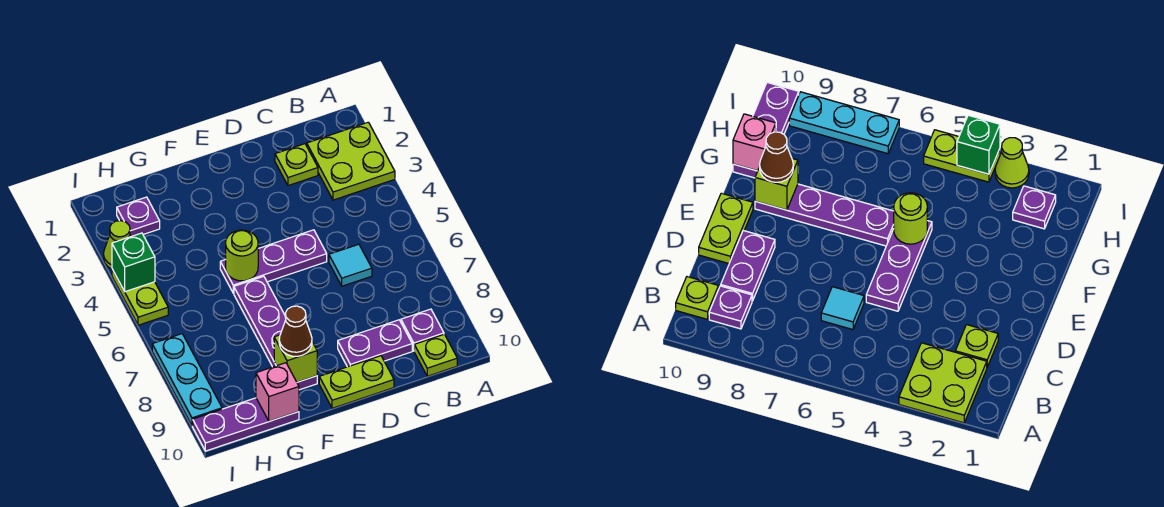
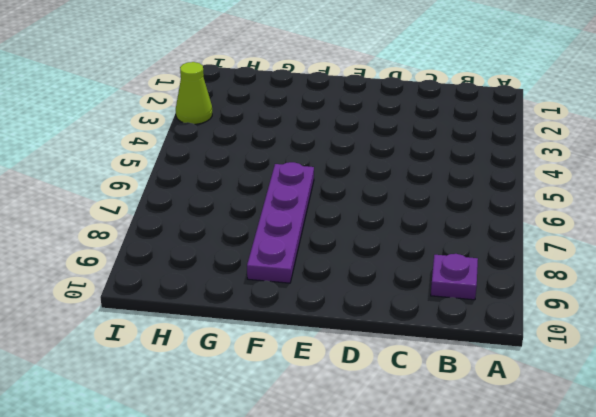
none -> lime plate A2:B3 level 1
none -> lime plate B10 level 1
none -> lime plate C2 level 1

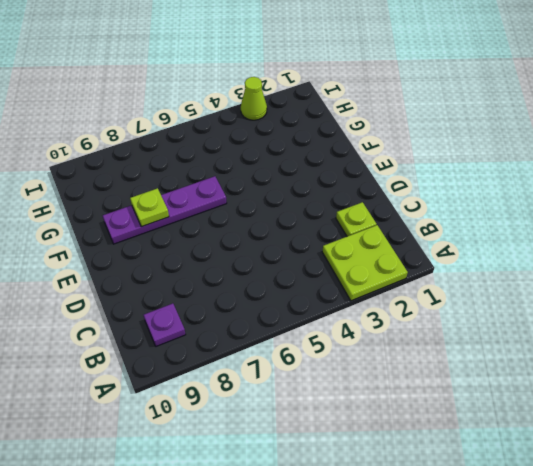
lime plate F8 level 2 -> lime plate B10 level 1
none -> cyan tile C6 level 1
none -> purple plate C9:D9 level 1
none -> purple plate D5:F5 level 1

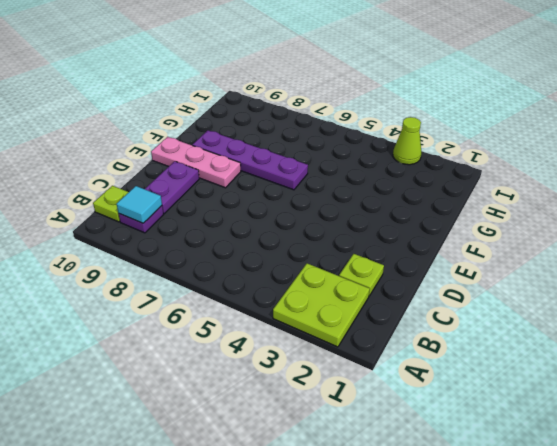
cyan tile B9 level 2 -> cyan tile C6 level 1
pink plate E8:E10 level 1 -> lime plate D10:E10 level 1
none -> purple plate D5:F5 level 1
none -> purple plate G10:I10 level 1
none -> purple plate H2 level 1

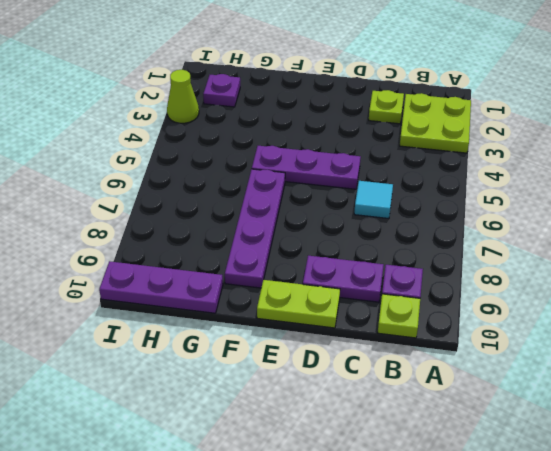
none -> lime plate I4:I5 level 1
none -> cyan plate I7:I9 level 1
none -> lime round brick F5 level 2

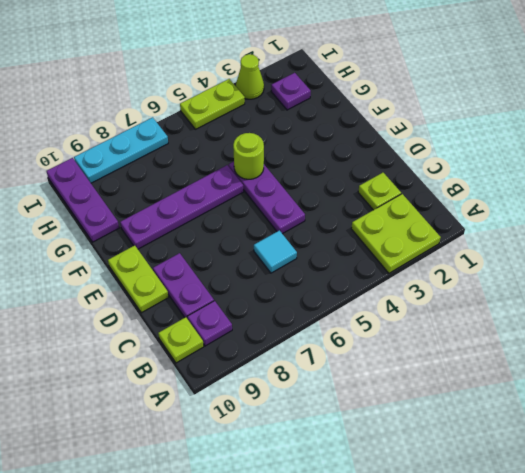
none -> lime brick F9 level 2
none -> pink brick G10 level 2
none -> green brick I4 level 2

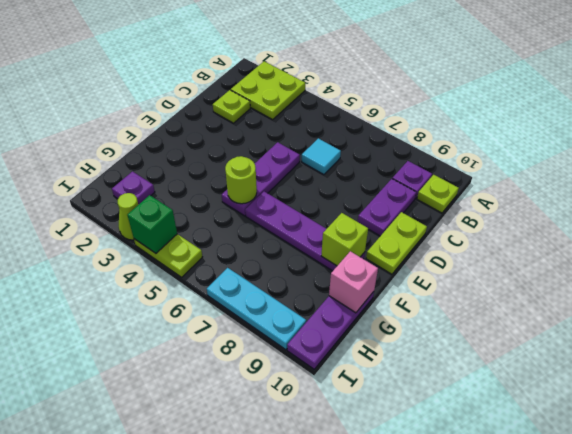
none -> brown cone F9 level 3

